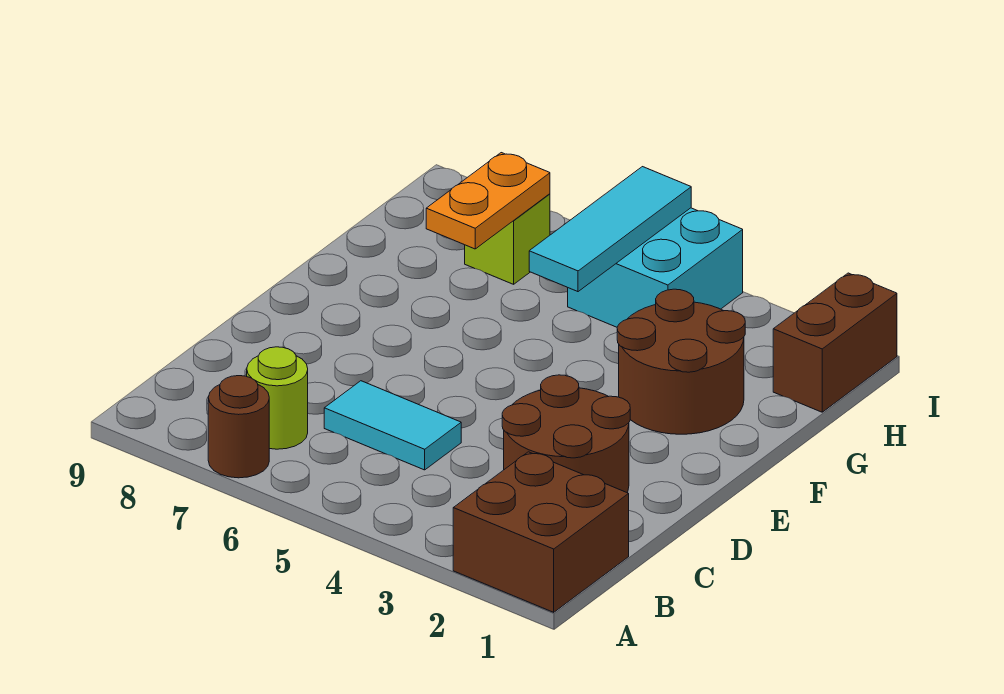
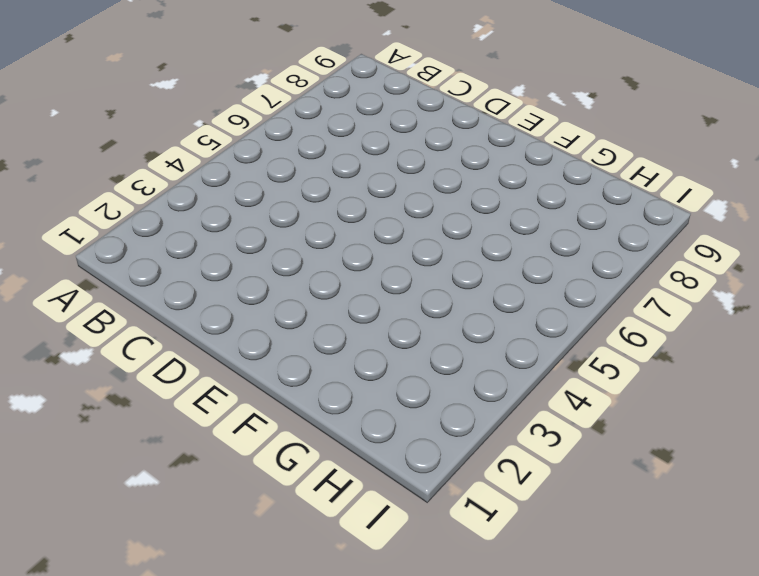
none -> brown brick A1:B2 level 1
none -> brown round brick A7 level 1

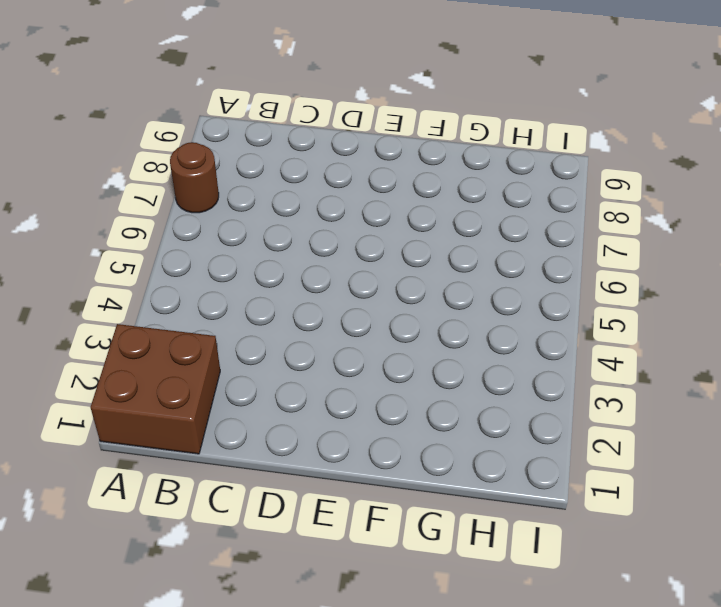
none -> lime round brick B7 level 1
none -> brown round brick C2:D3 level 1

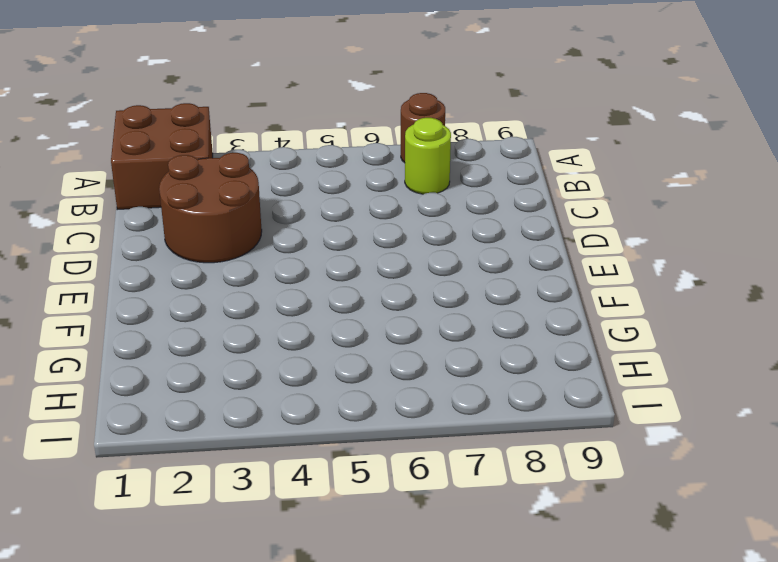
none -> cyan tile C5:C6 level 1
none -> brown round brick F2:G3 level 1

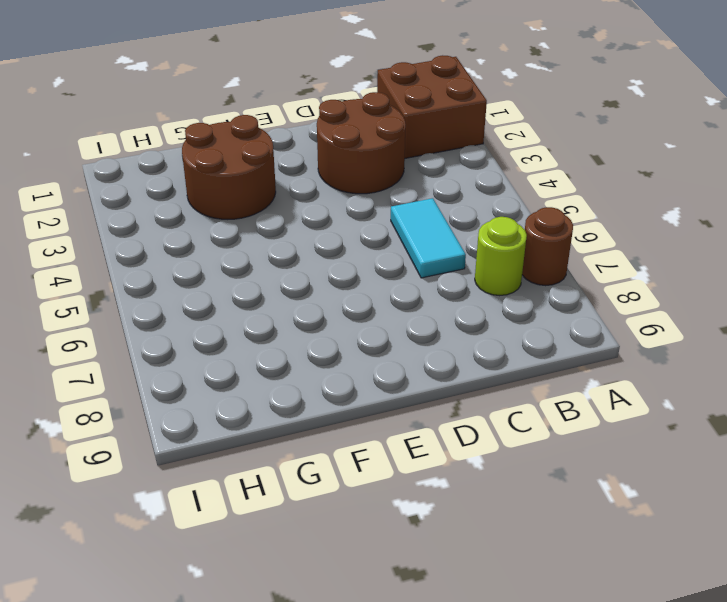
none -> brown brick H1:I1 level 1
none -> cyan brick H4:I5 level 1

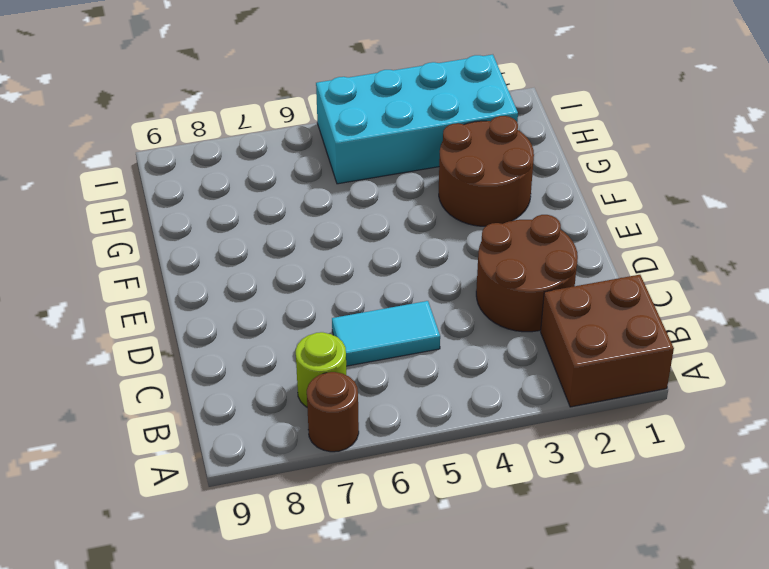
cyan brick H2:I5 level 1 -> cyan brick H4:I5 level 1
none -> brown brick H1:I1 level 1
none -> lime brick H7 level 1

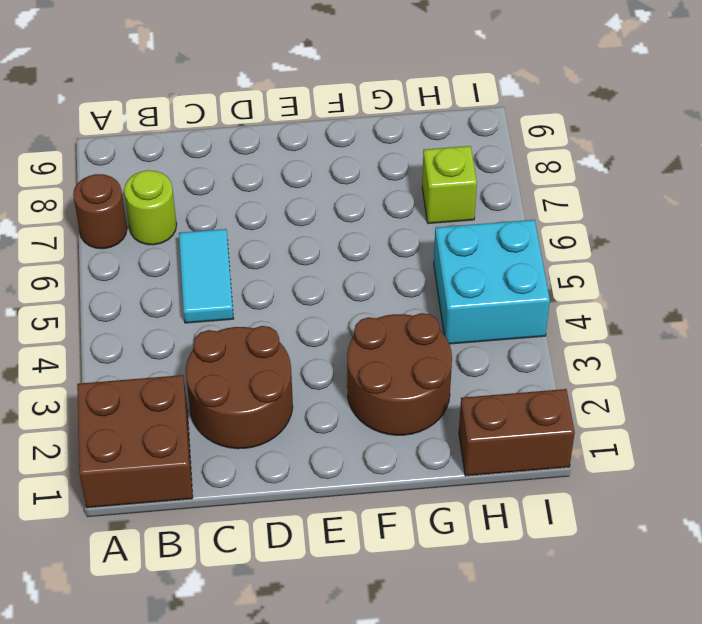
none -> cyan tile G5:I5 level 2
none -> orange plate G7:H7 level 2

